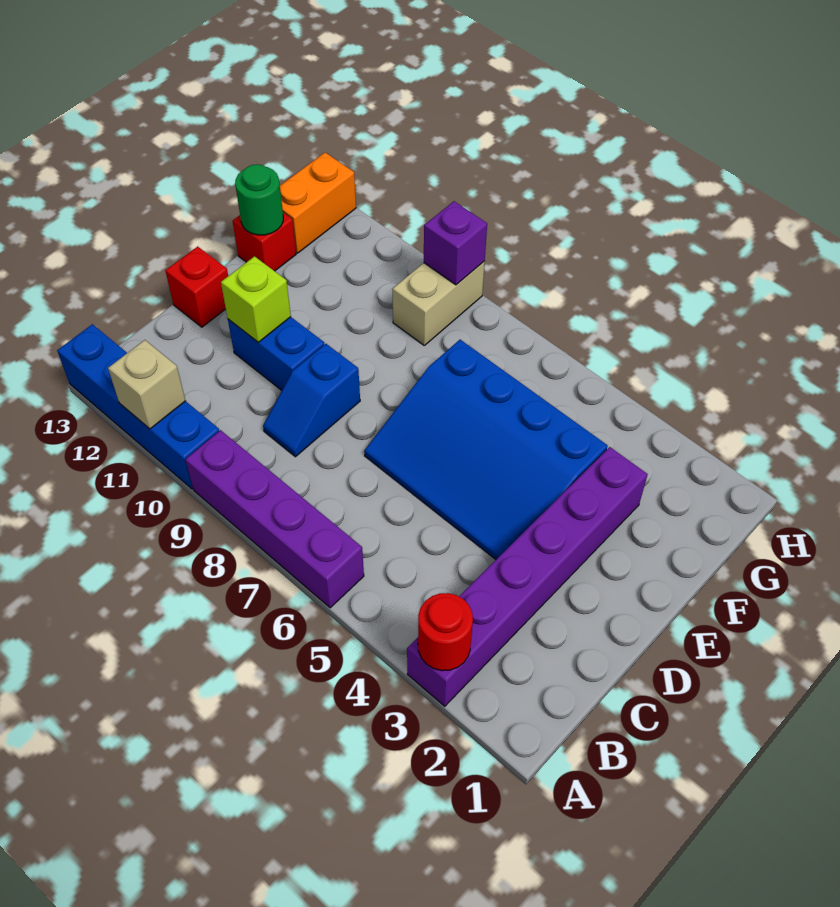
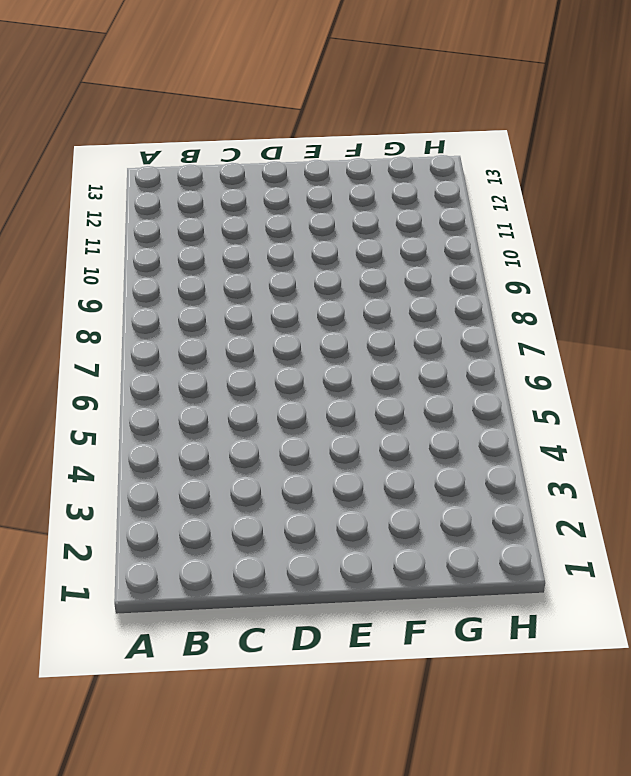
none -> purple brick A3:F3 level 1
none -> purple brick A6:A9 level 1
none -> blue brick A10:A13 level 1

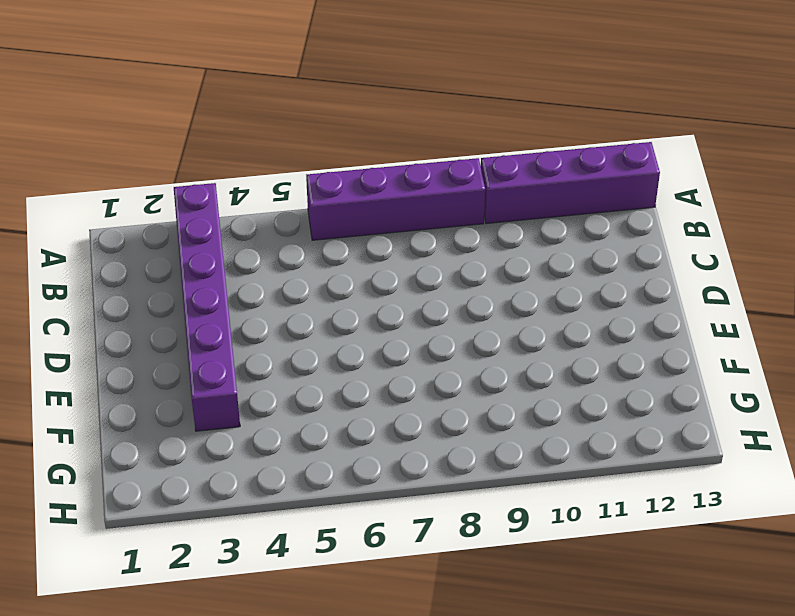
purple brick A10:A13 level 1 -> blue brick A10:A13 level 1
none -> blue slope C9:D9 level 1 top D
none -> blue slope D4:F7 level 1 top F
none -> blue brick D10:D11 level 1

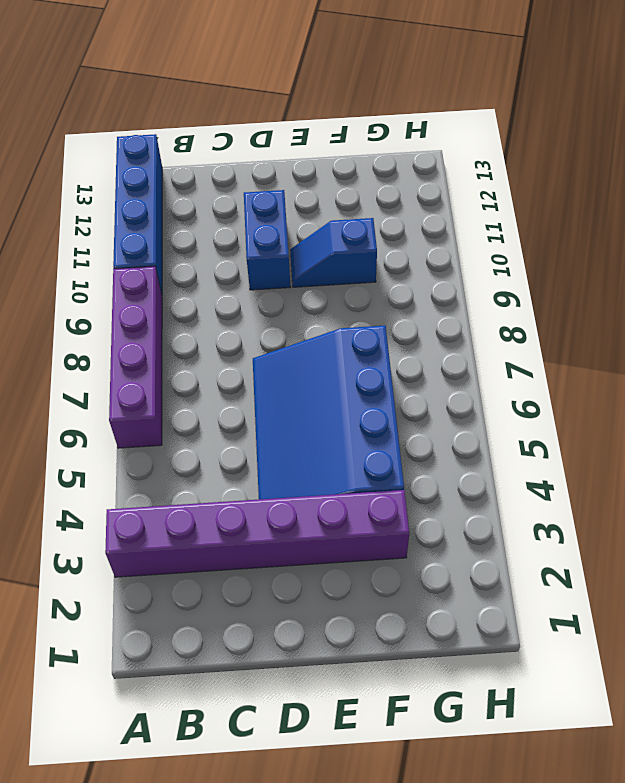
blue slope E10:F10 level 1 top F -> blue slope C9:D9 level 1 top D
none -> red brick D13 level 1
none -> red brick F13 level 1
none -> tan brick G9:H9 level 1

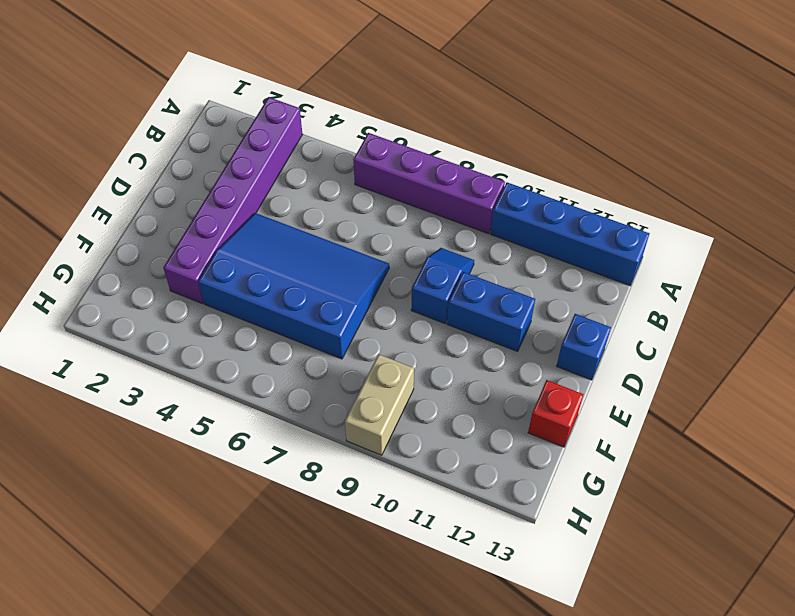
blue brick D13 level 1 -> red brick D13 level 1
none -> orange brick G13:H13 level 1
none -> red round brick A3 level 2
none -> tan brick A11 level 2

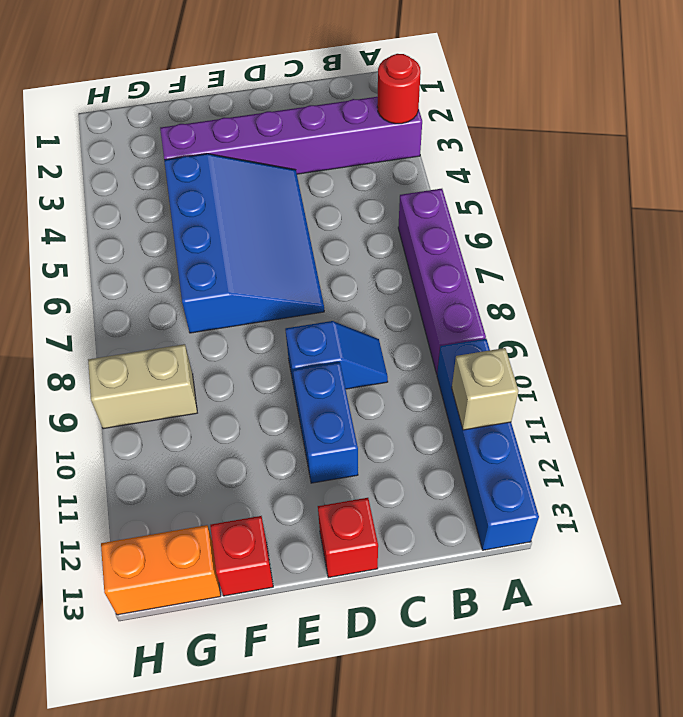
none -> lime brick D11 level 2
none -> green round brick F13 level 2
none -> purple brick H9 level 2

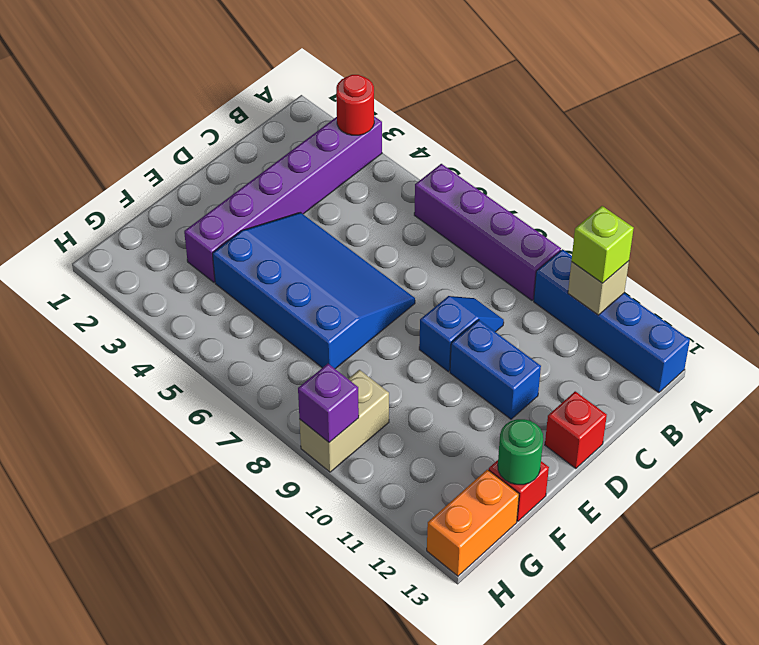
lime brick A11 level 3 -> lime brick D11 level 2

